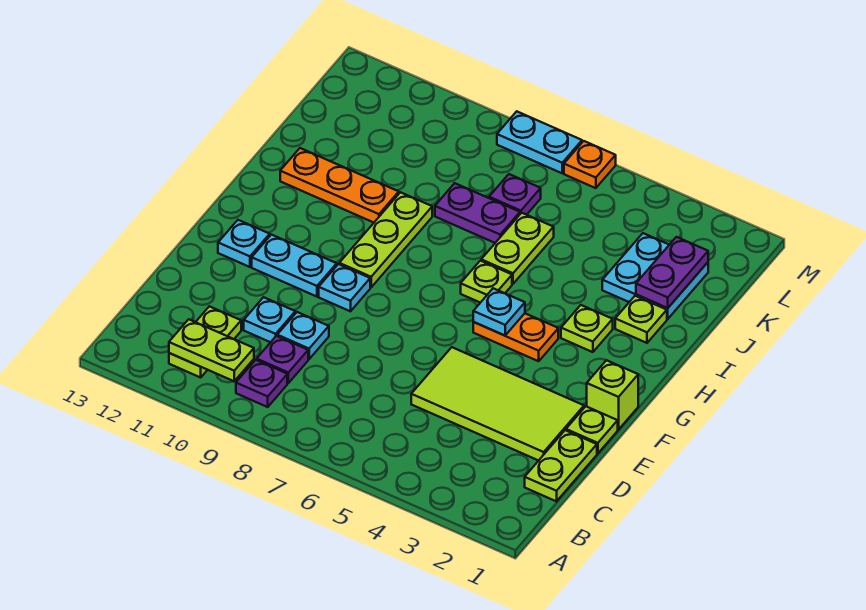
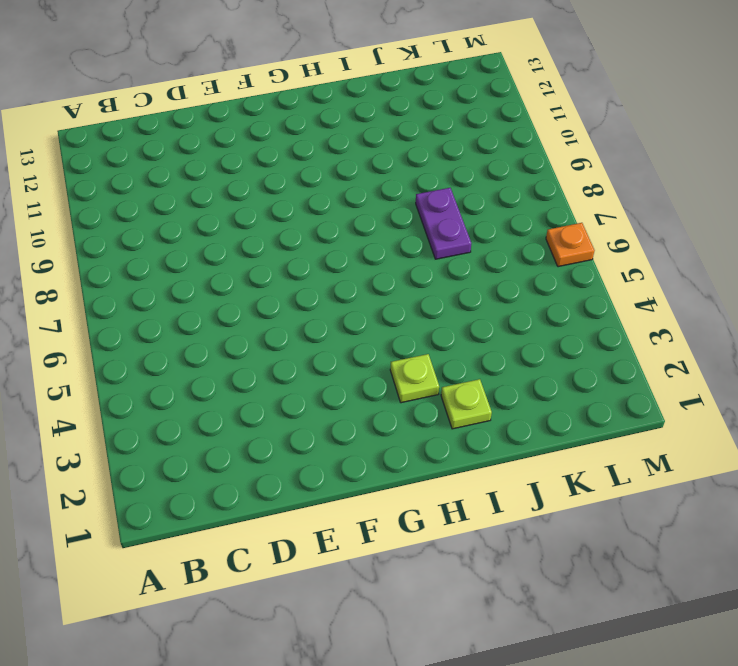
none -> purple plate B9 level 1
none -> lime plate B11:C11 level 1
none -> lime plate C1:D1 level 1

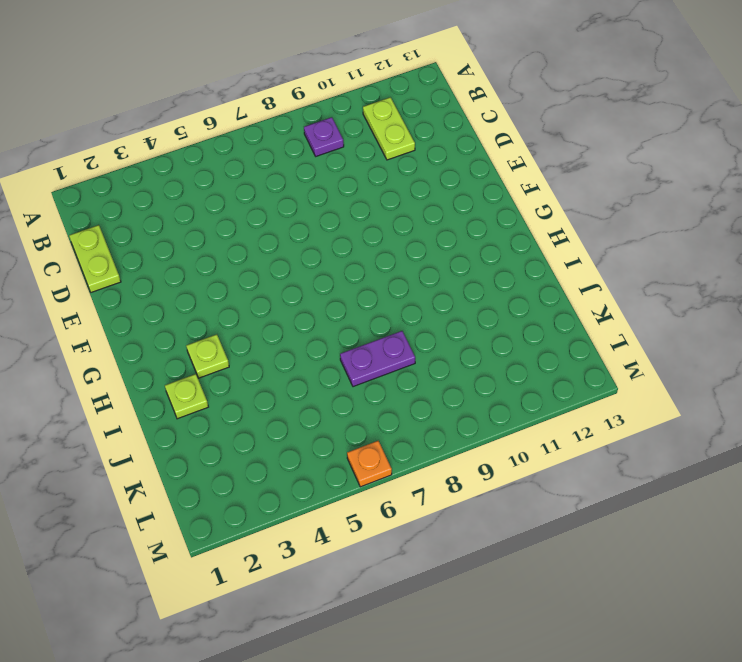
none -> purple plate C9 level 1
none -> lime tile D2:E5 level 1
none -> cyan plate D9 level 1

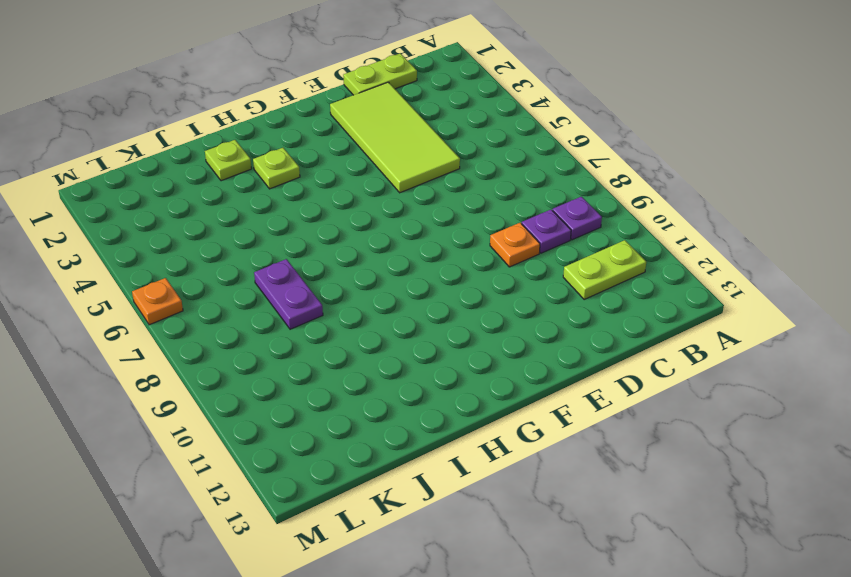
orange plate D9 level 1 -> cyan plate D9 level 1
none -> cyan plate D10 level 1
none -> lime plate E1 level 1
none -> lime brick F1 level 1

